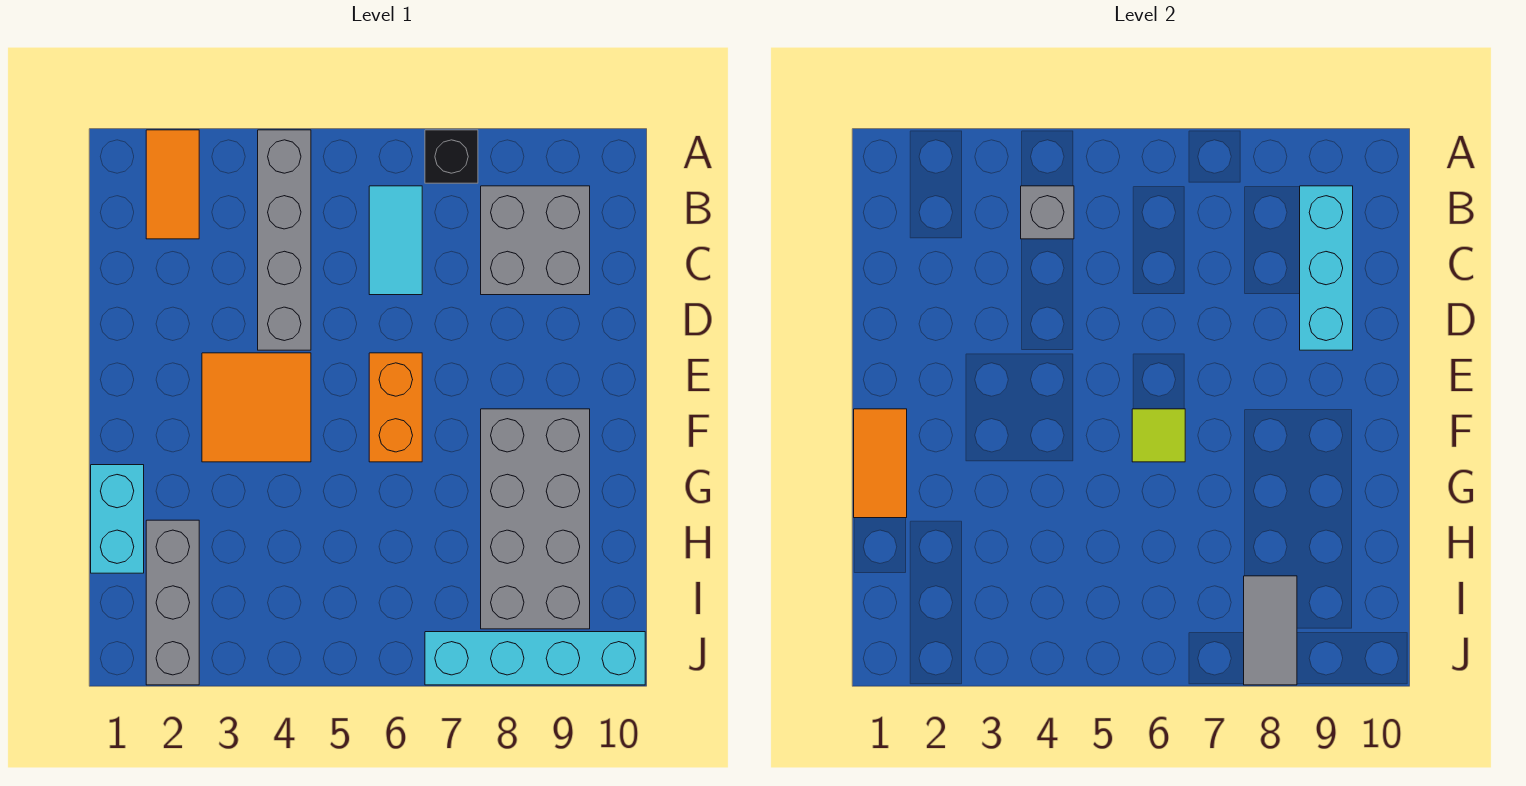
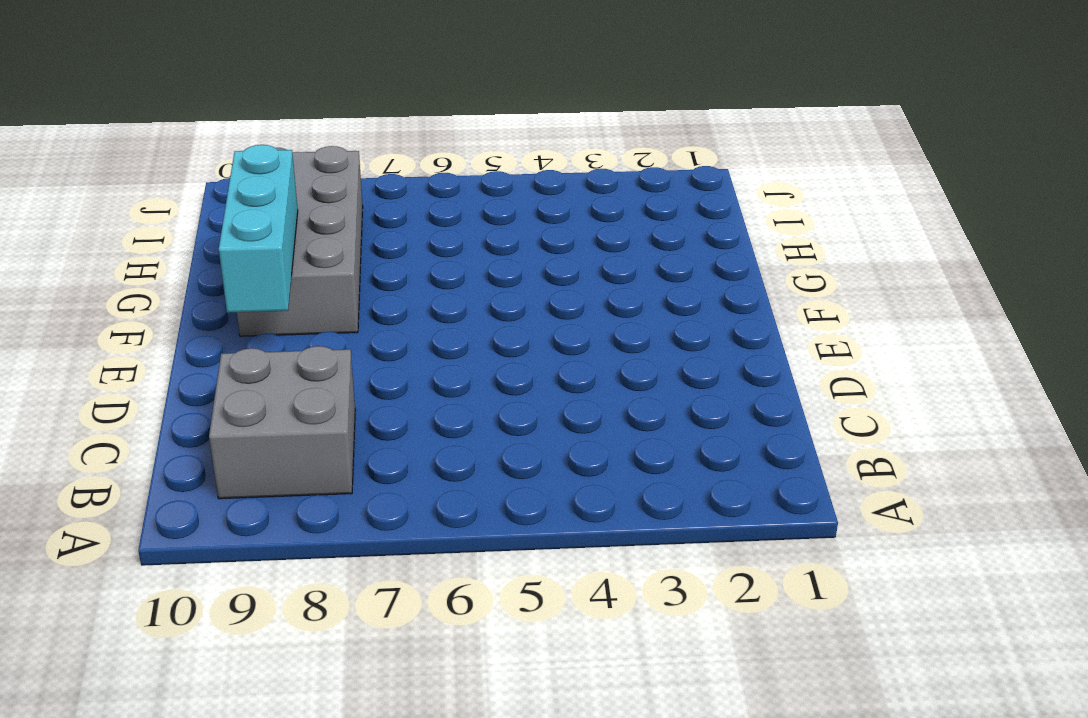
cyan brick E9:G9 level 2 -> cyan brick B9:D9 level 2
none -> orange tile A2:B2 level 1
none -> grey brick A4:D4 level 1
none -> black brick A7 level 1

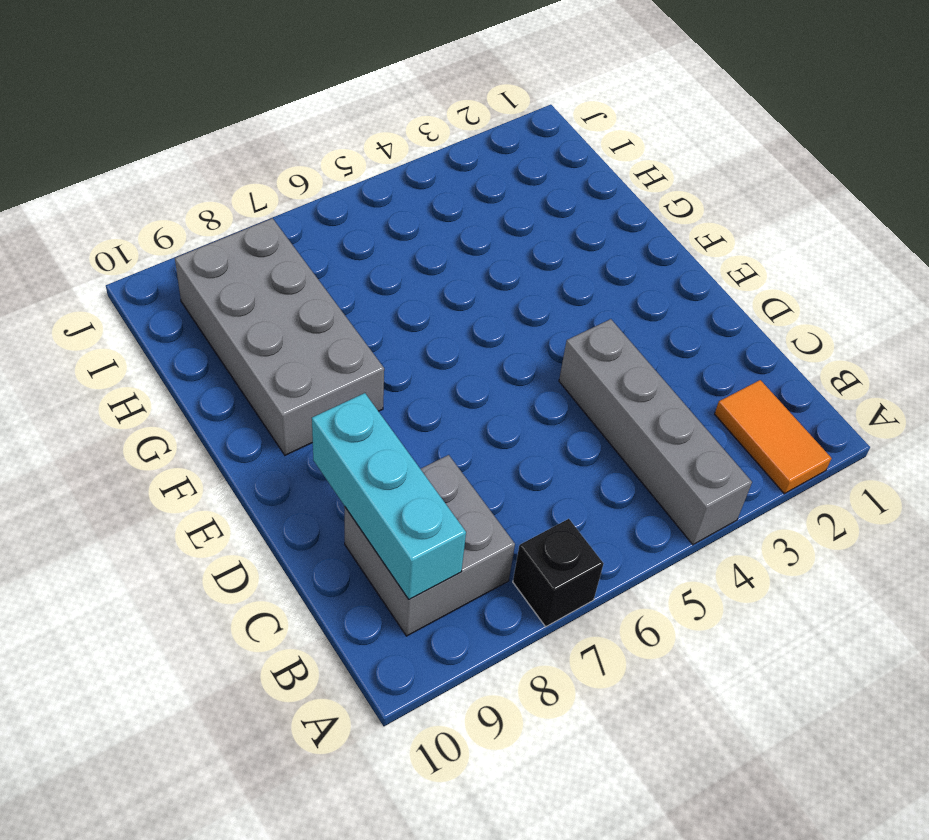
none -> cyan tile B6:C6 level 1
none -> orange tile E3:F4 level 1
none -> orange brick E6:F6 level 1

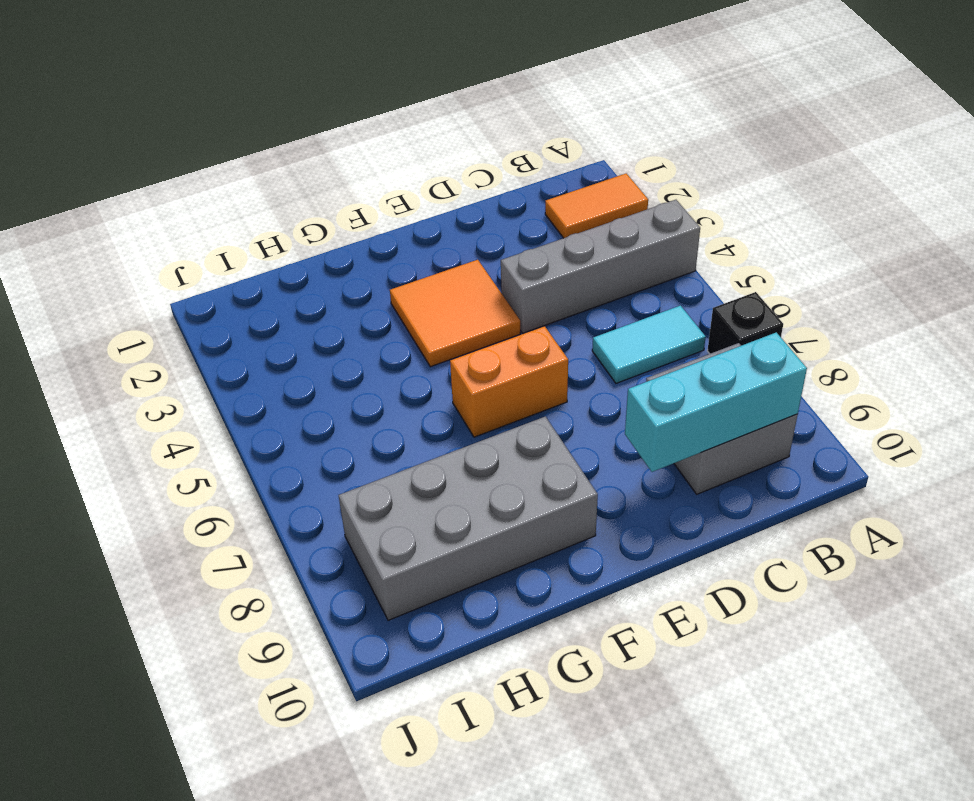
none -> cyan brick G1:H1 level 1
none -> grey brick H2:J2 level 1
none -> cyan brick J7:J10 level 1

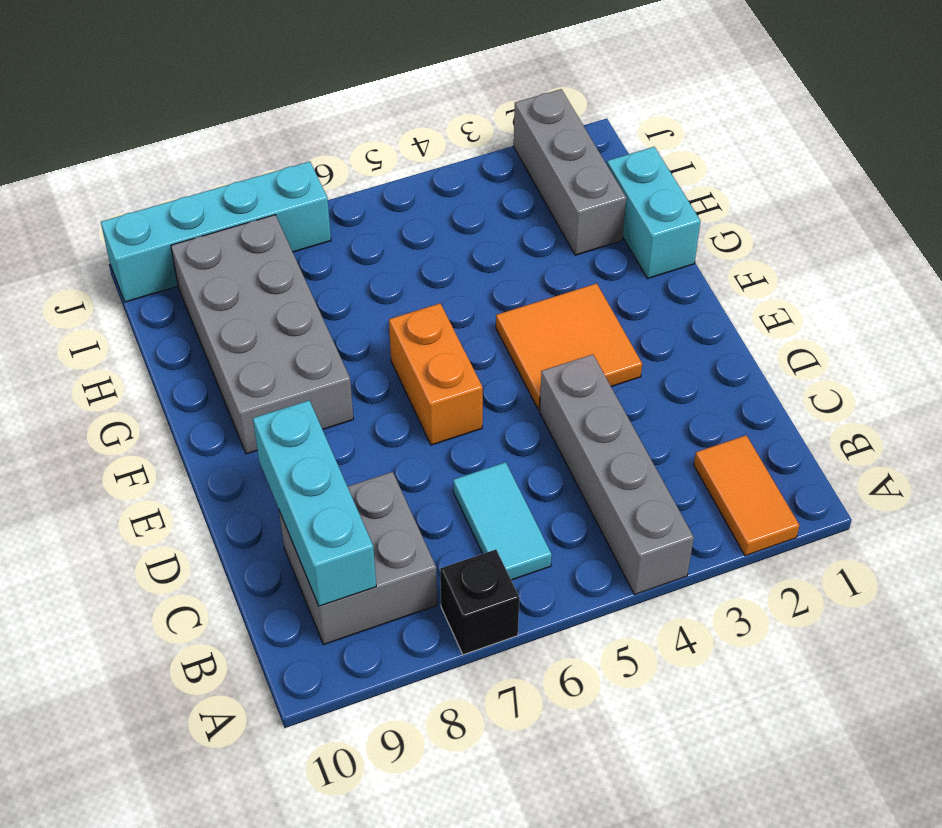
none -> grey brick B4 level 2
none -> orange tile F1:G1 level 2
none -> lime tile F6 level 2

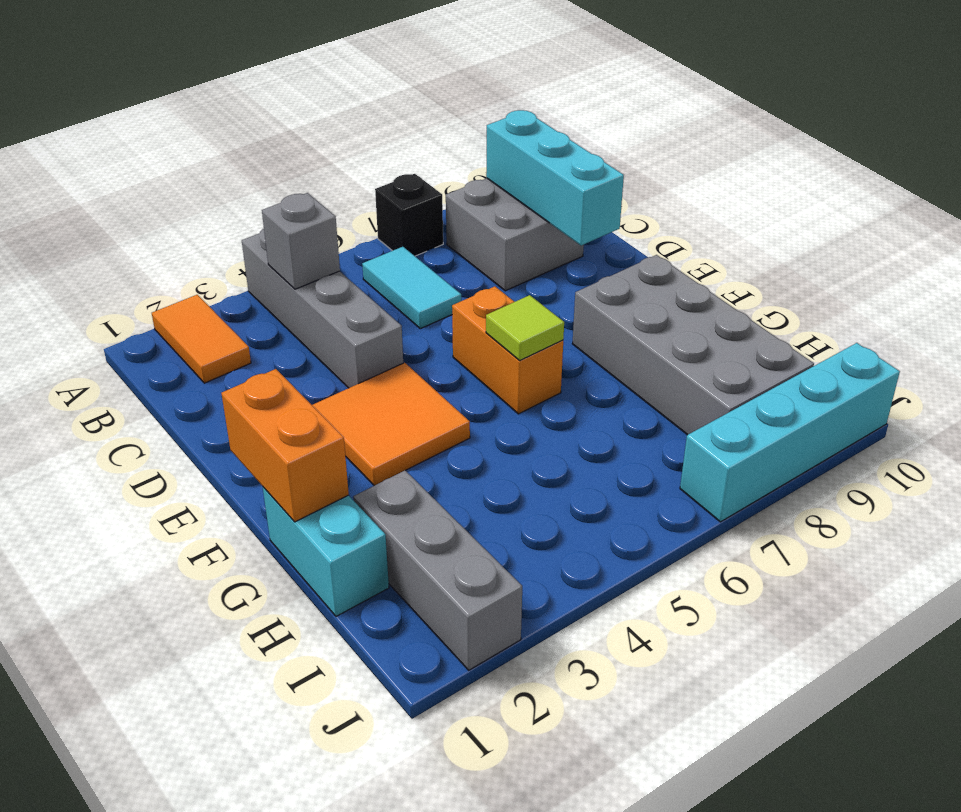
orange brick F1:G1 level 2 -> orange tile F1:G1 level 2
none -> grey tile I8:J8 level 2

